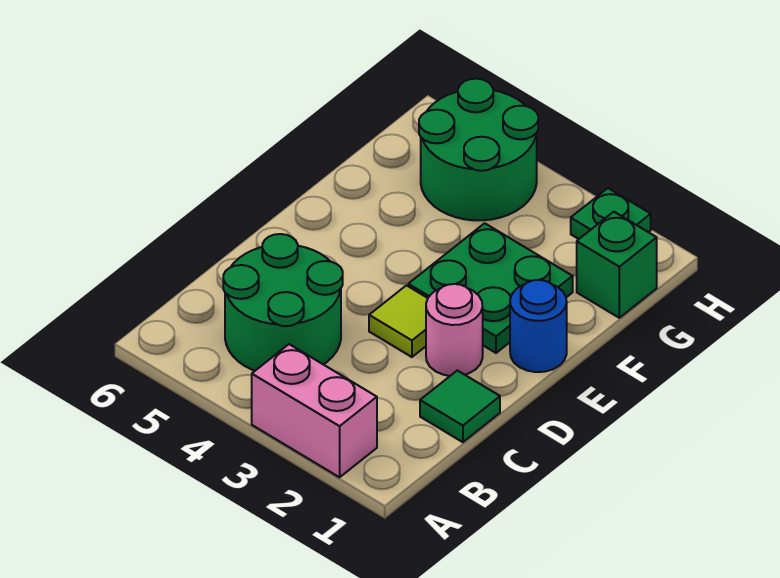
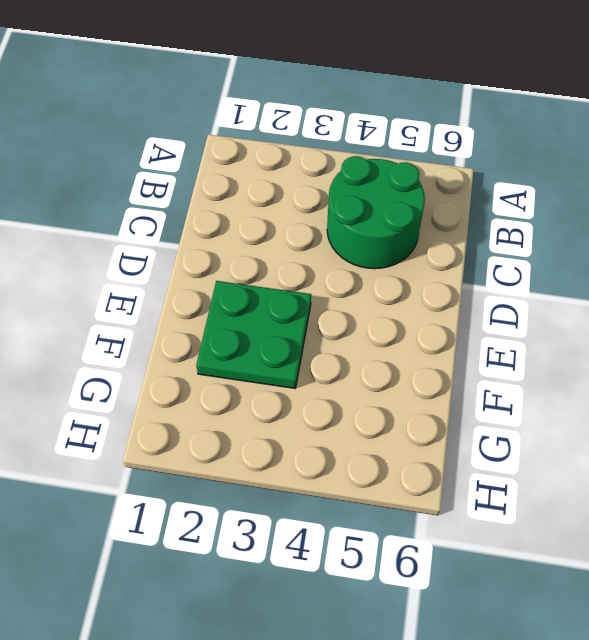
none -> pink brick A2:A3 level 1
none -> green tile C1 level 1

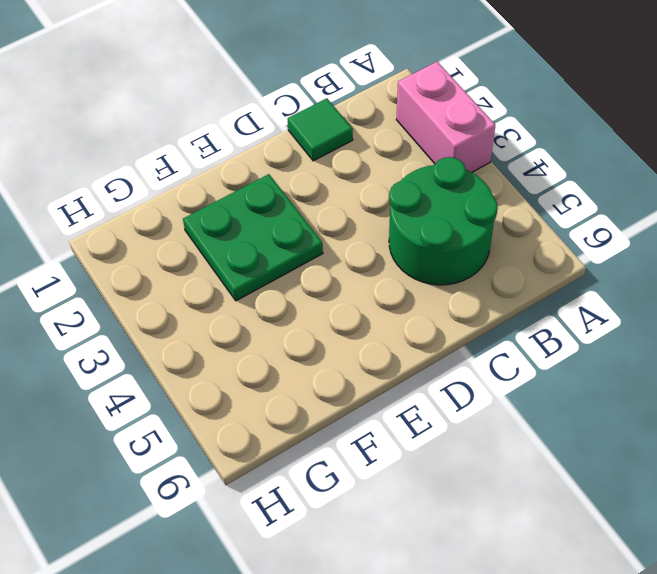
none -> pink round brick D2 level 1
none -> lime tile D3 level 1

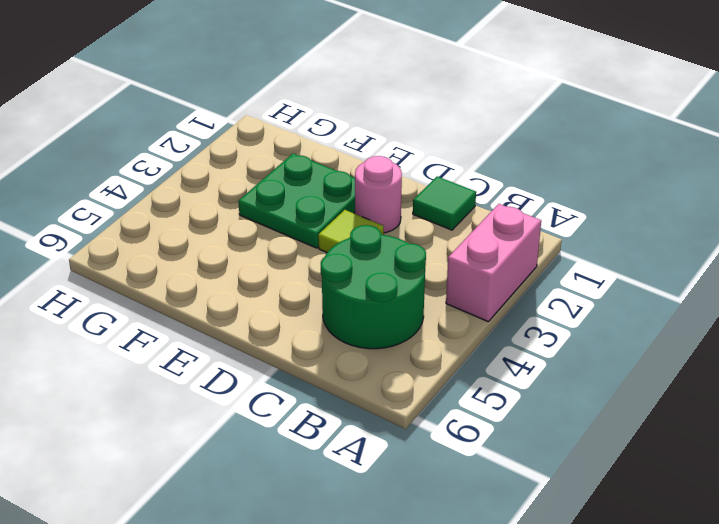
none -> blue round brick E1 level 1
none -> green brick G1 level 1

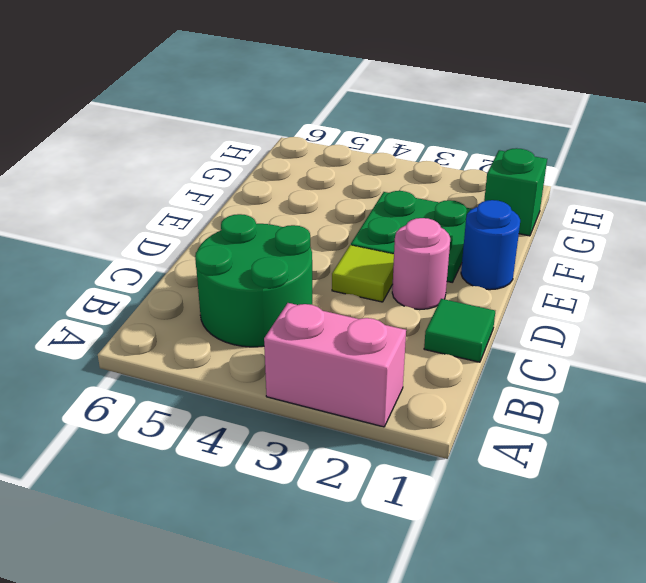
none -> green round brick G4:H5 level 1
none -> green plate H2 level 1

